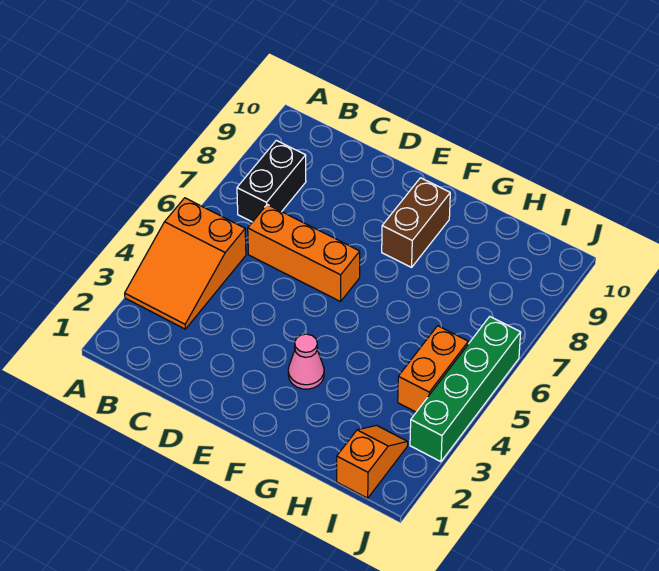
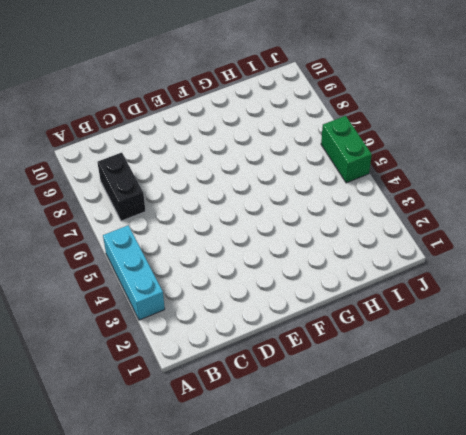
cyan brick A3:A5 level 1 -> orange slope A3:B5 level 1 top 5
green brick J5:J6 level 1 -> green brick J3:J6 level 1
none -> orange brick C6:E6 level 1
none -> pink cone F3 level 1

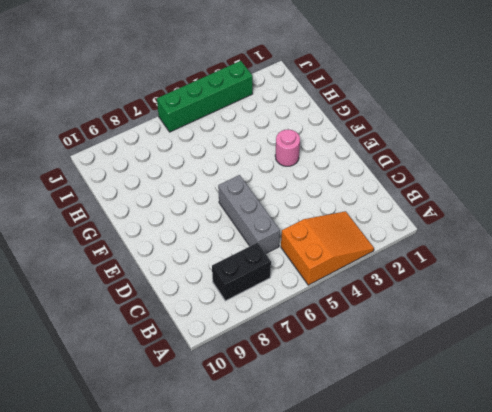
grey brick C6:E6 level 1 -> orange brick C6:E6 level 1
pink round brick F3 level 1 -> pink cone F3 level 1
none -> brown brick F8:F9 level 1
none -> orange slope I1:I2 level 1 top 1

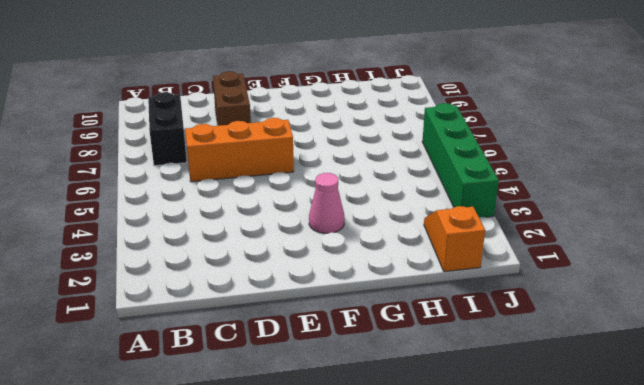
brown brick D8:D9 level 1 -> brown brick F8:F9 level 1
none -> orange slope A3:B5 level 1 top 5
none -> orange brick I4:I5 level 1

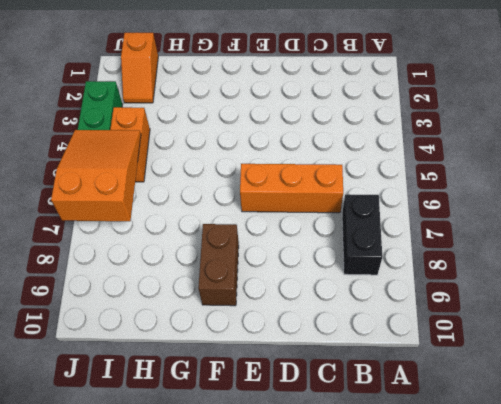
orange slope I5:J7 level 2 top 7 -> orange slope A3:B5 level 1 top 5
none -> pink cone F3 level 1

